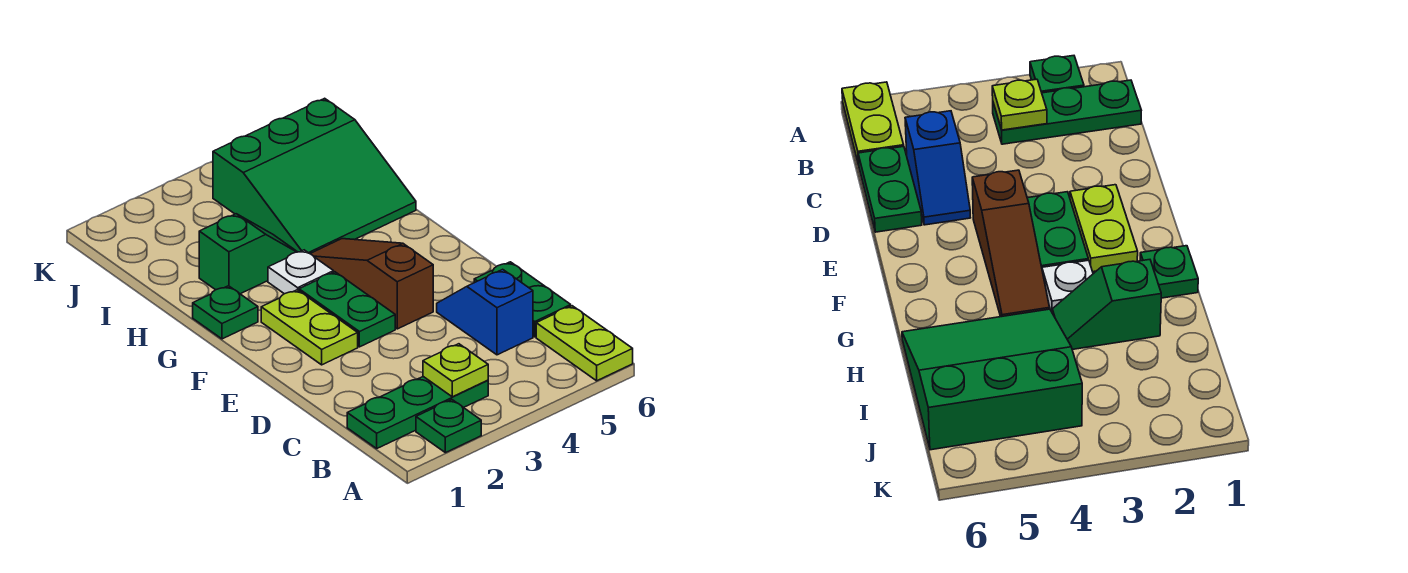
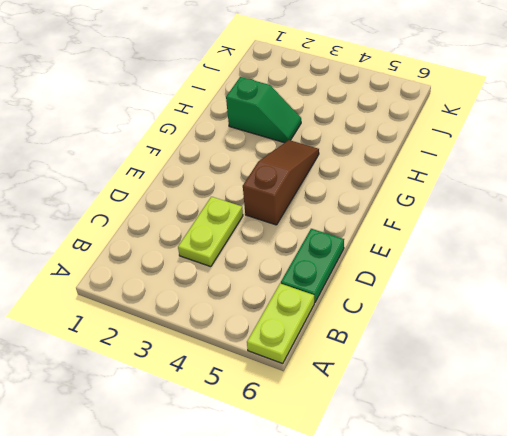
lime plate C3:D3 level 1 -> lime plate E2:F2 level 1
none -> green plate A2 level 1
none -> green plate B1:B3 level 1
none -> blue slope C5:D5 level 1 top C

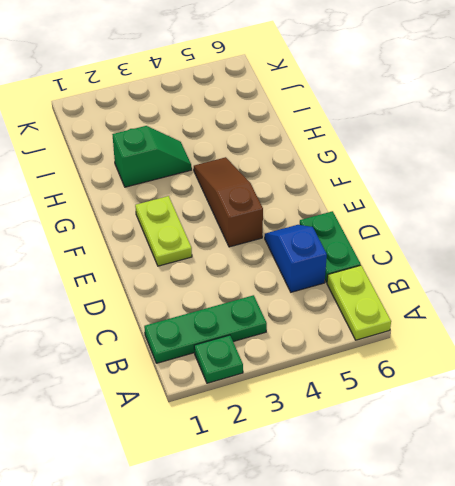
none -> green plate E3:F3 level 1
none -> green plate G1 level 1
none -> white plate G3 level 1

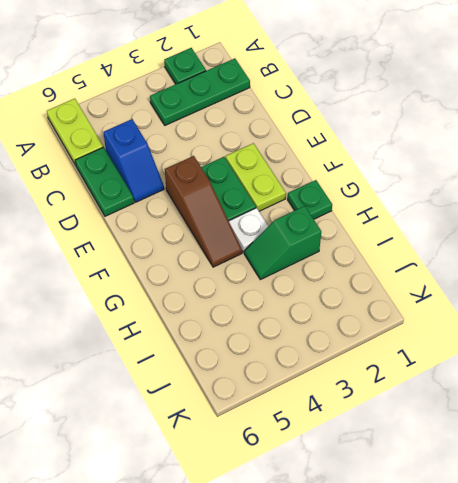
none -> green slope H4:J6 level 1 top J
none -> lime plate B3 level 2

